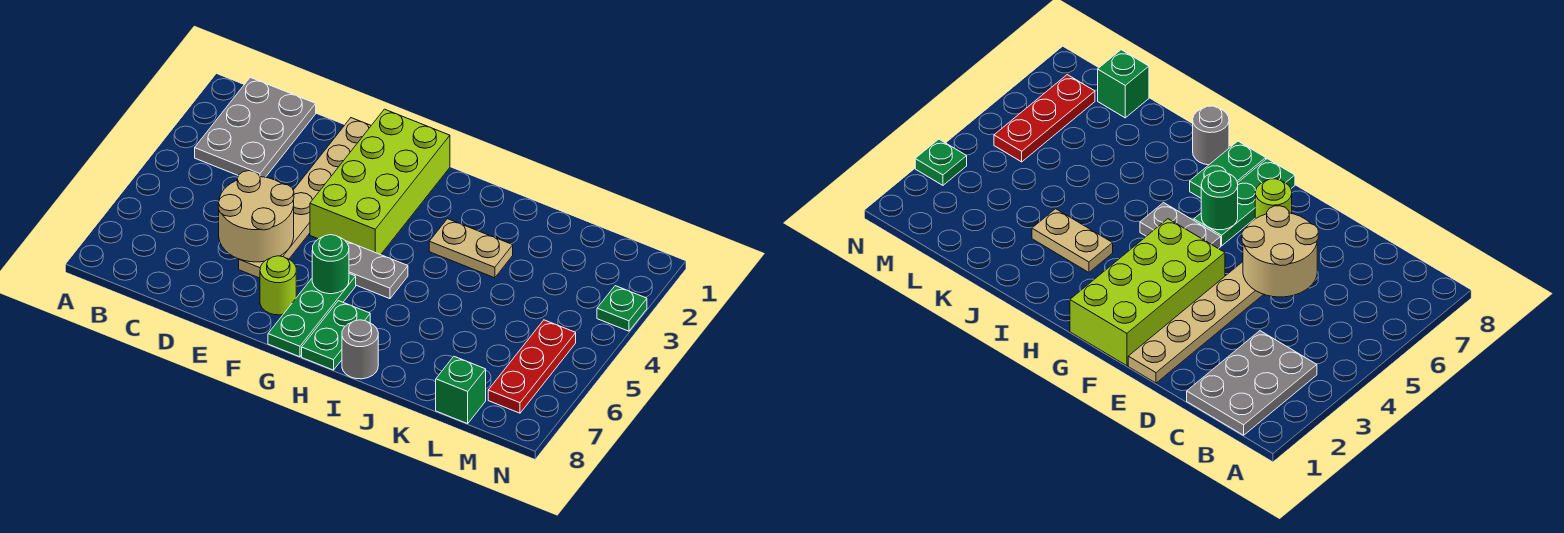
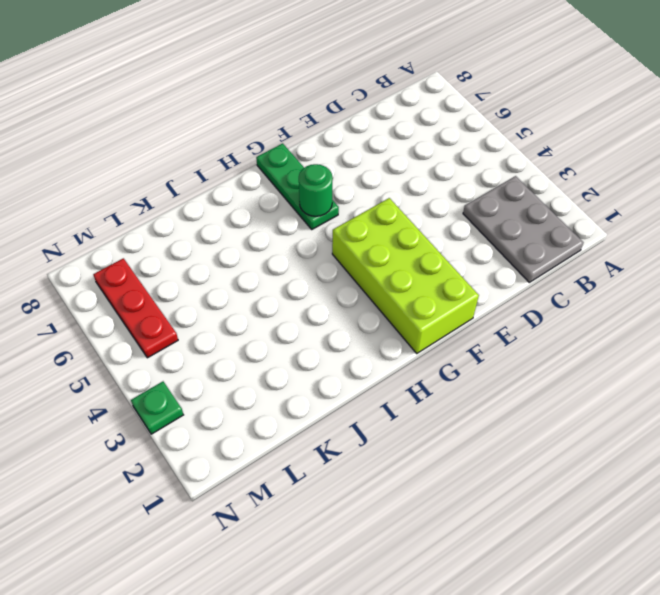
none -> tan plate E1:E6 level 1
none -> lime round brick F7 level 1
none -> grey plate G5:H5 level 1

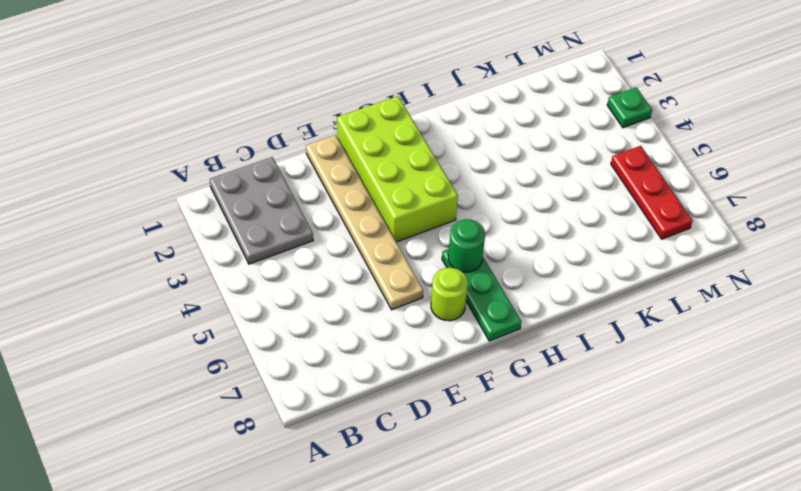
none -> grey plate G5:H5 level 1
none -> green plate H7:H8 level 1
none -> tan plate I3:J3 level 1

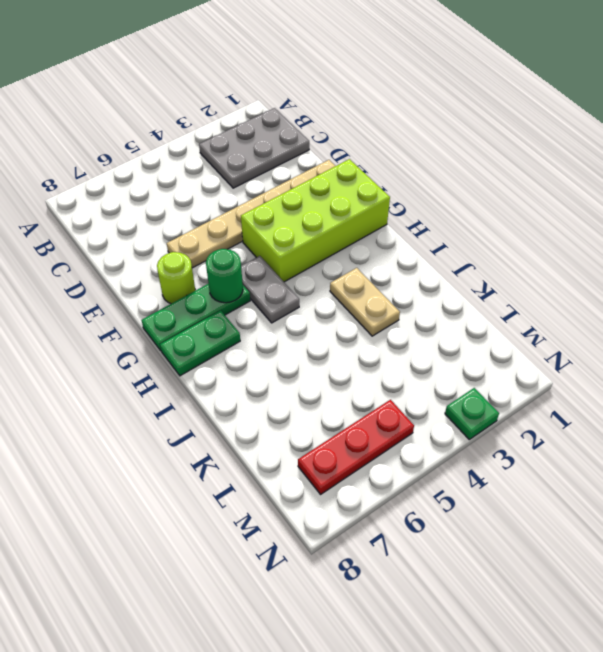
none -> grey round brick I8 level 1
none -> green brick L8 level 1
none -> tan round brick D5:E6 level 2

